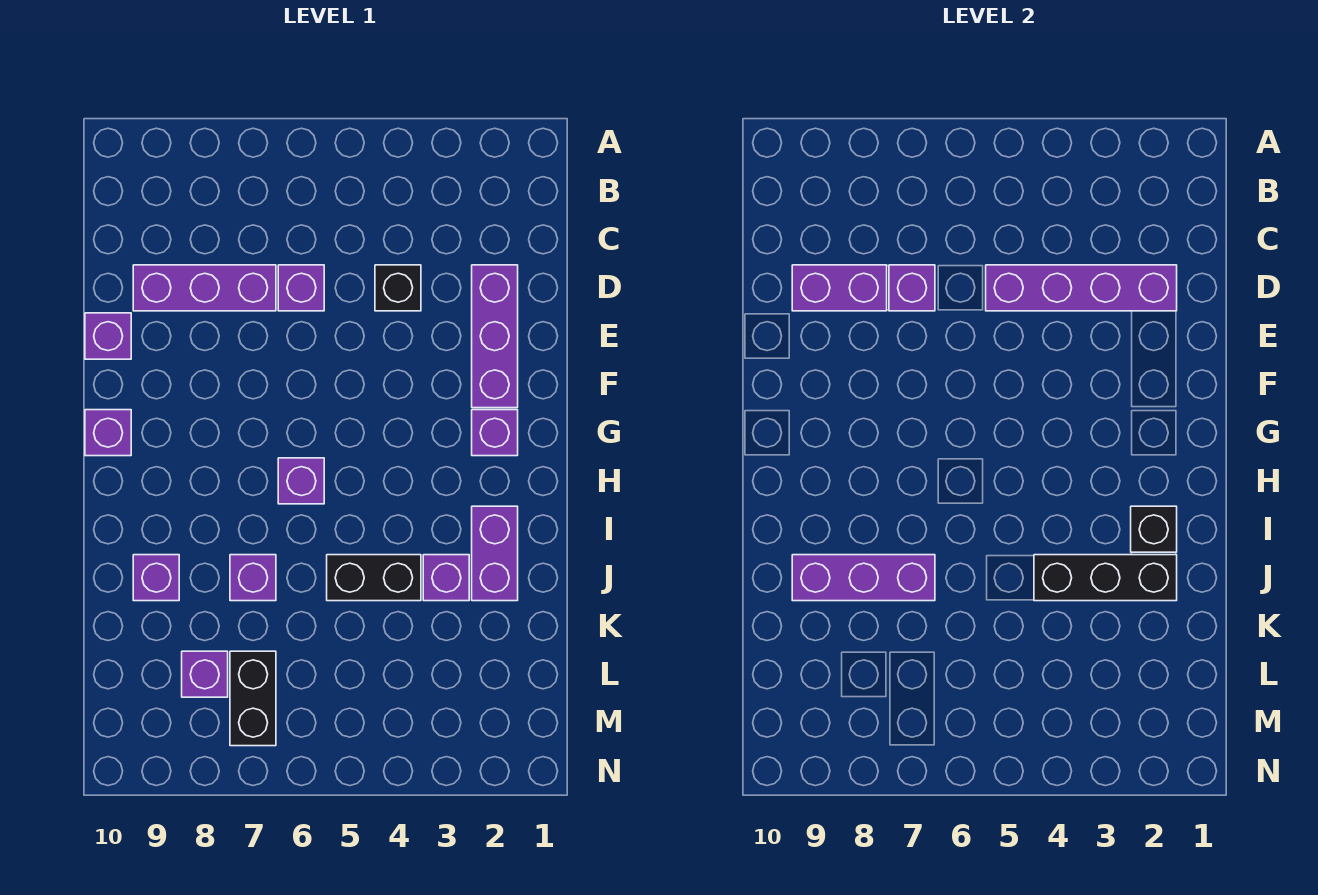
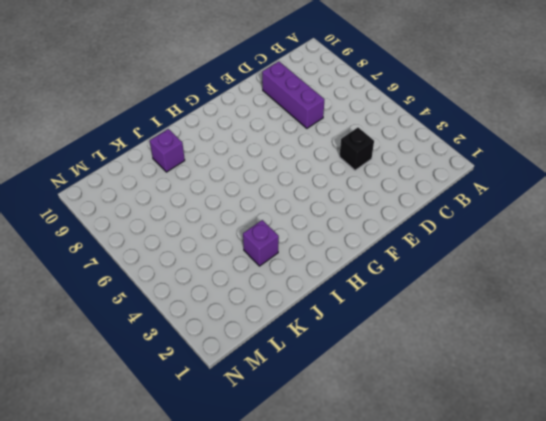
none -> purple brick D2:F2 level 1
none -> purple brick D6 level 1
none -> purple brick E10 level 1

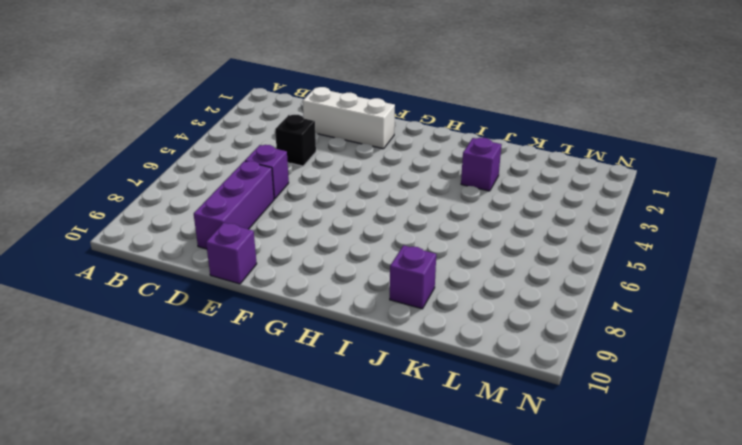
white brick D2:F2 level 1 -> purple brick D2:F2 level 1
none -> purple brick G2 level 1
none -> purple brick G10 level 1
none -> purple brick H6 level 1

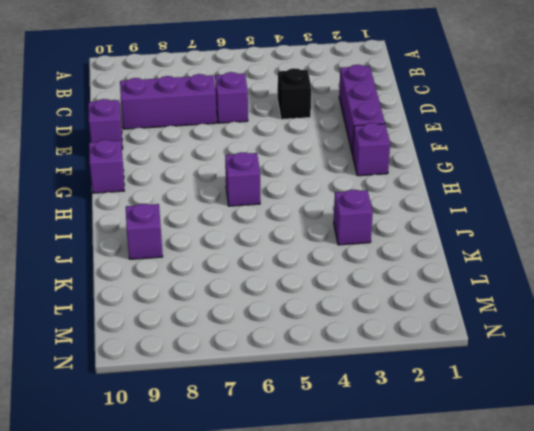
none -> purple brick I2:J2 level 1
none -> black brick J4:J5 level 1
none -> purple brick J7 level 1

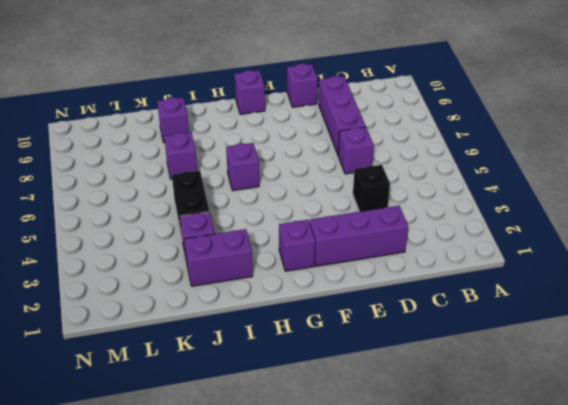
none -> black brick L7:M7 level 1
none -> purple brick L8 level 1
none -> purple brick D2:D5 level 2

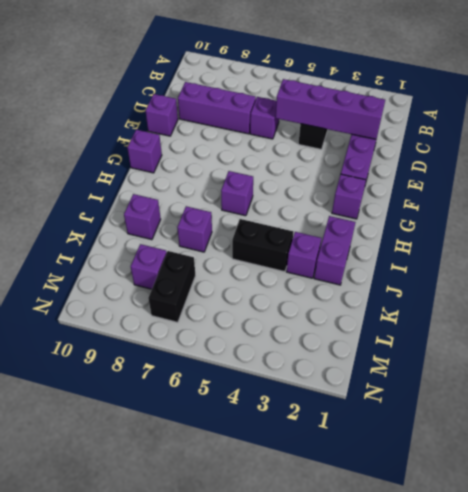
none -> purple brick D7 level 2
none -> purple brick D8:D9 level 2
none -> black brick I2 level 2

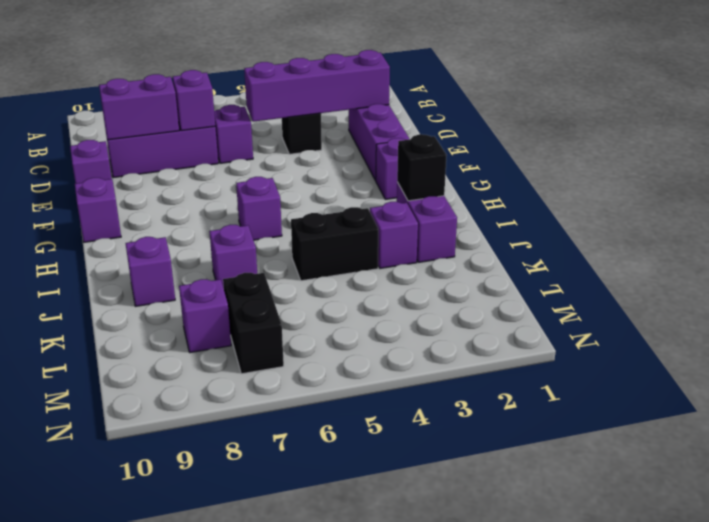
none -> black brick J2:J4 level 2
none -> purple brick J7:J9 level 2

